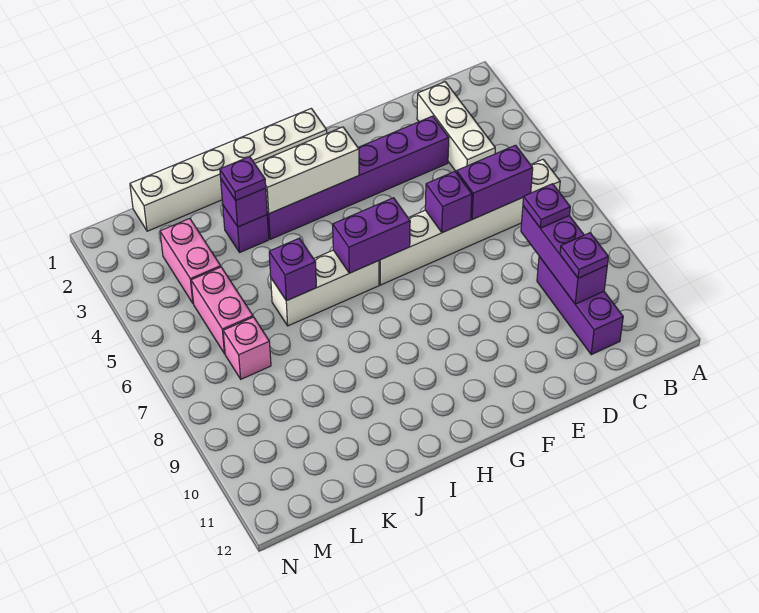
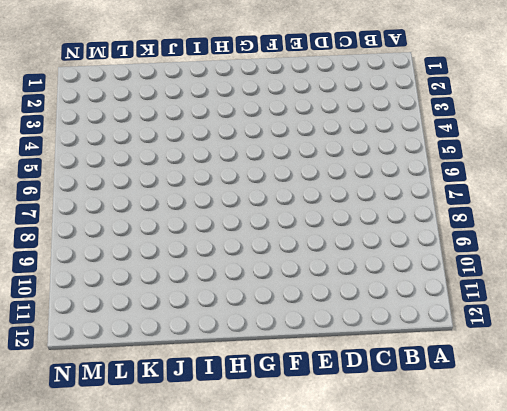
none -> white brick B6:G6 level 1
none -> white brick C2:C4 level 1
none -> purple brick C9:C11 level 1

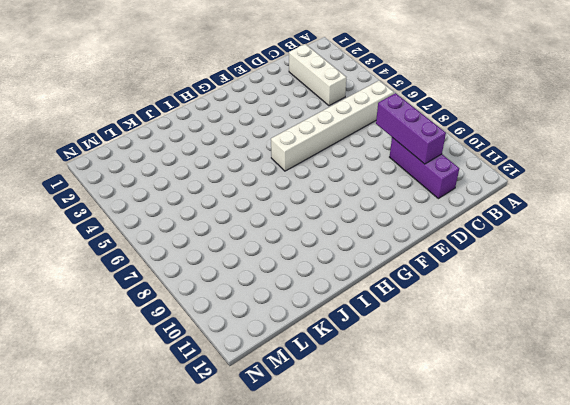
none -> purple brick D3:I3 level 1
none -> white brick G1:L1 level 1
none -> white brick H6:J6 level 1

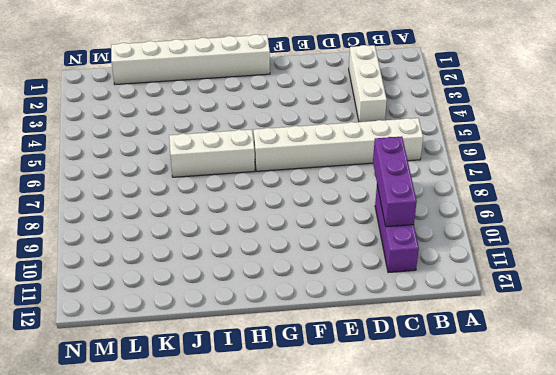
none -> purple brick D3:I3 level 1
none -> purple brick J3 level 1
none -> pink brick L3:L4 level 1

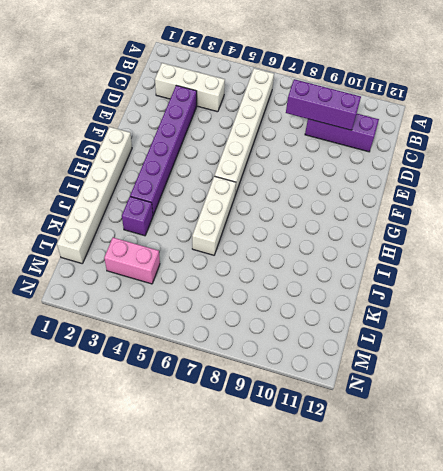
none -> pink brick L5:L6 level 1
none -> pink brick L7 level 1
none -> purple brick C6:D6 level 2

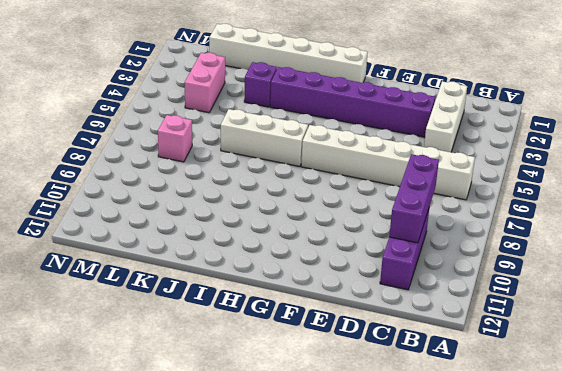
none -> pink brick L5:L6 level 1
none -> purple brick C6:D6 level 2
none -> purple brick E6 level 2

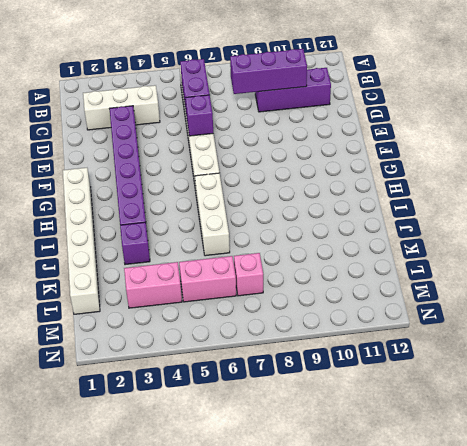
none -> white brick G3:I3 level 2
none -> purple brick G6:H6 level 2
none -> purple brick J3 level 2

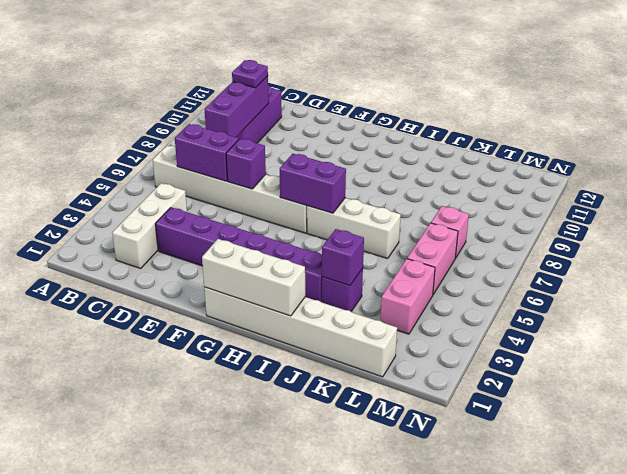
white brick G1:I1 level 2 -> white brick G3:I3 level 2
none -> purple brick J6 level 2
none -> purple plate C8 level 3
none -> purple plate J3 level 3

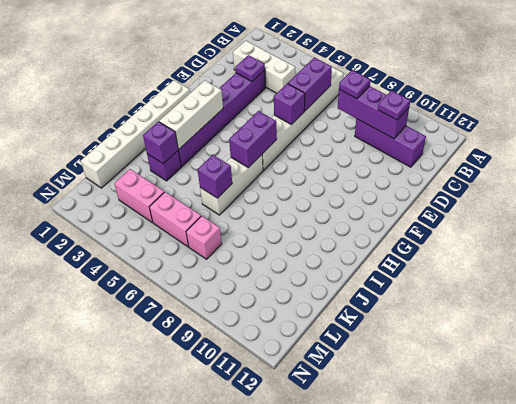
purple plate D3 level 2 -> purple plate J3 level 3

